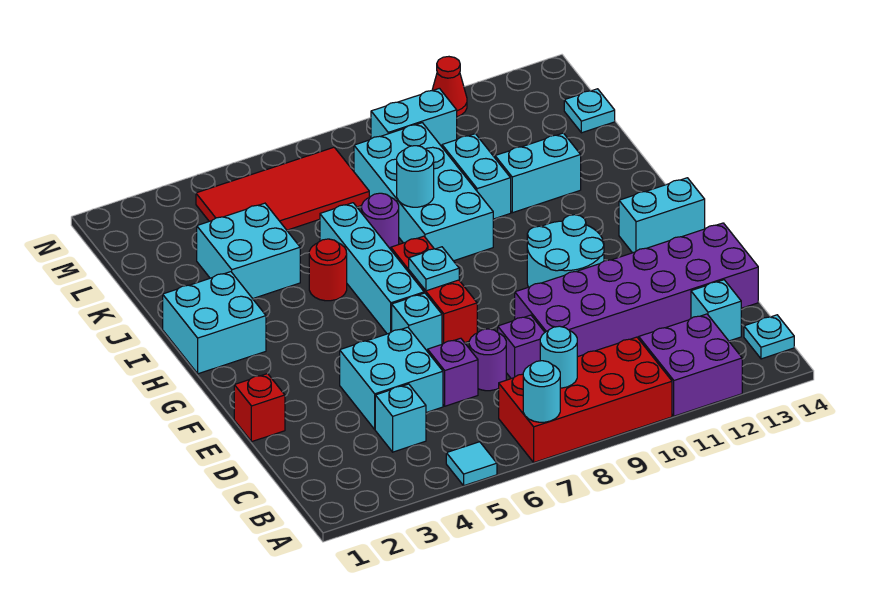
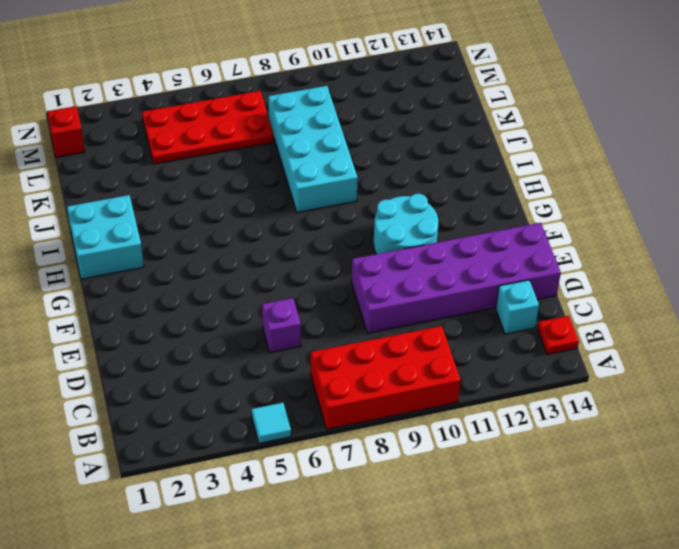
red plate B14 level 1 -> cyan plate B14 level 1
red plate L4:M7 level 1 -> red tile L4:M7 level 1
red brick M1 level 1 -> red brick E1 level 1
none -> purple brick A11:B12 level 1
none -> cyan brick C4 level 1
none -> cyan brick D4:E5 level 1
none -> purple round brick D7 level 1

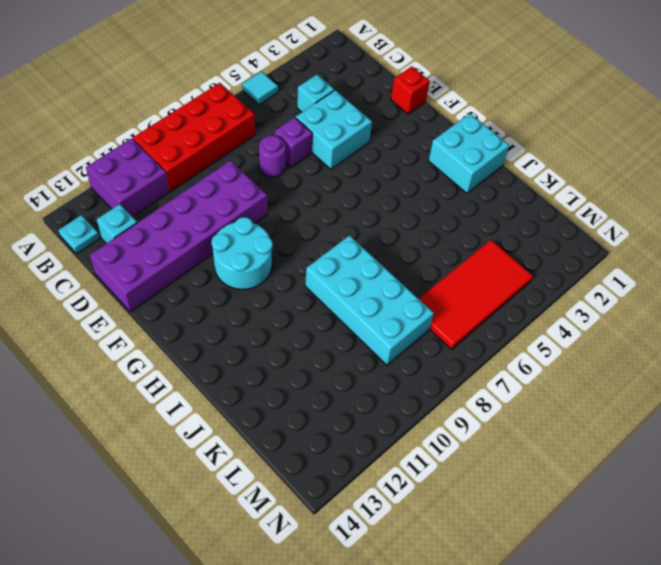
none -> purple brick D8 level 1
none -> cyan brick F6 level 1
none -> red brick F7:H7 level 1
none -> cyan brick G6:J6 level 1

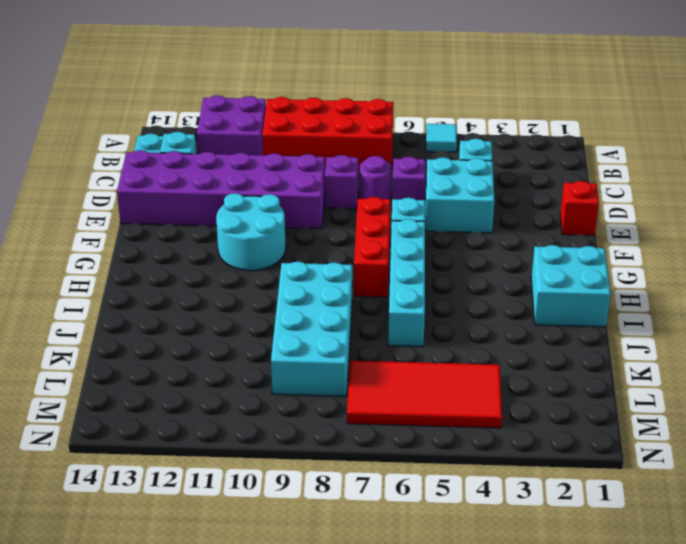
none -> cyan brick G13:G14 level 1
none -> red round brick I5 level 1
none -> cyan brick J3:K4 level 1
none -> purple round brick J7 level 1

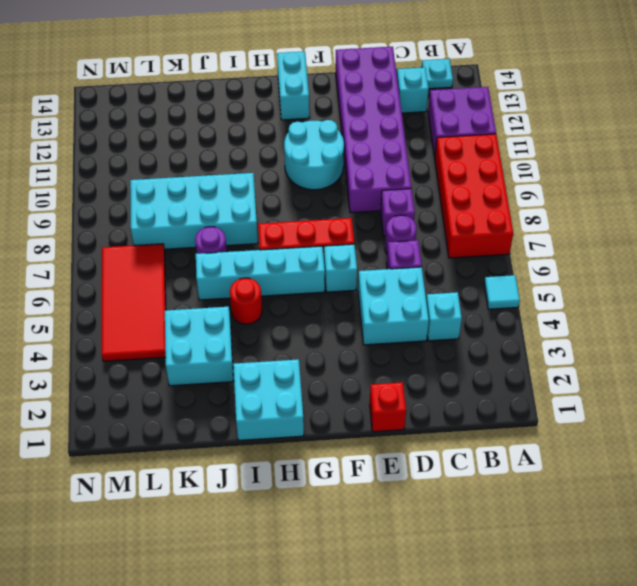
none -> cyan brick J10:K10 level 1
none -> cyan brick J11:J12 level 1
none -> cyan plate L14 level 1
none -> cyan brick M9:M10 level 1

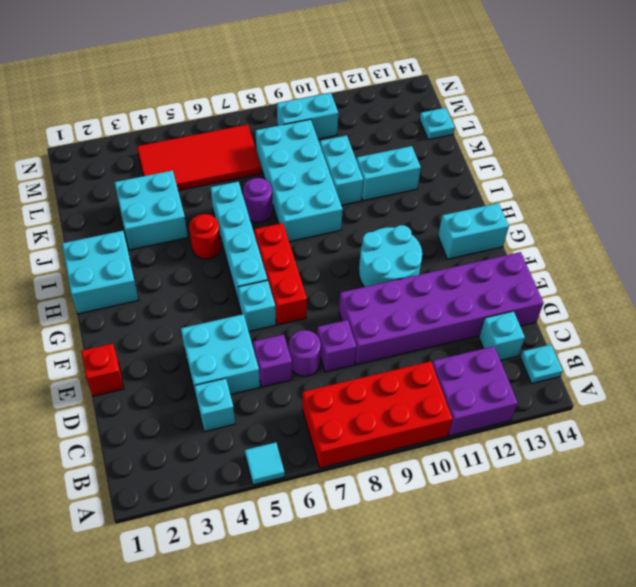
none -> red cone N11 level 1
none -> cyan round brick A7 level 2
none -> cyan round brick B8 level 2
none -> cyan plate G7 level 2

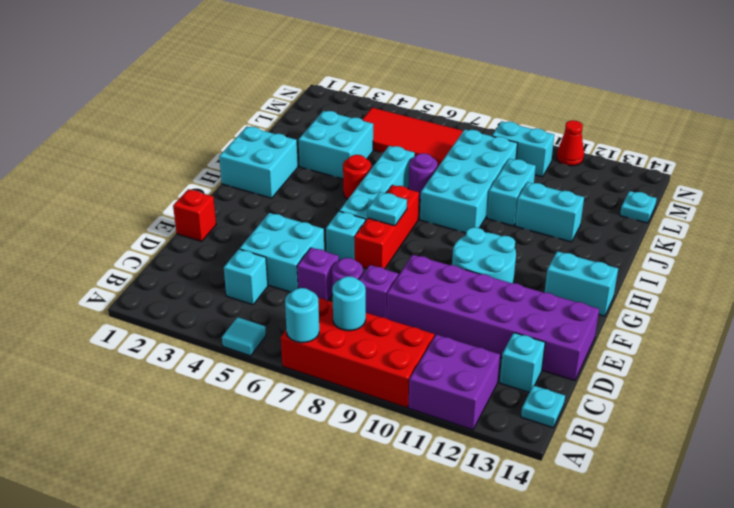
none -> cyan round brick J8 level 2

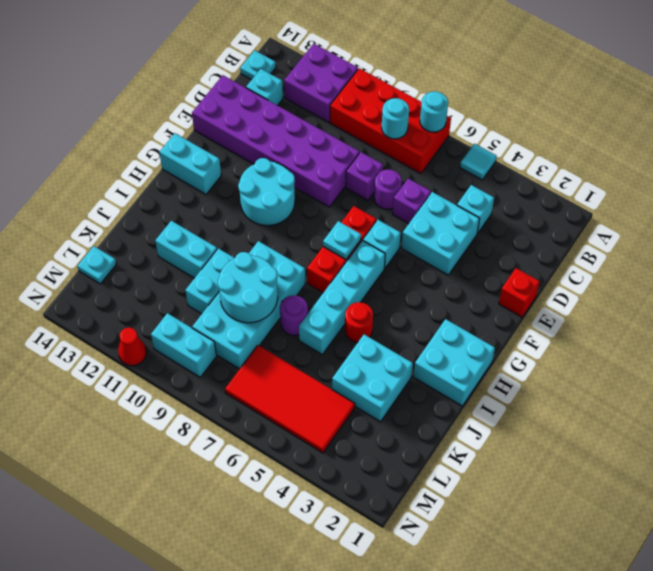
cyan round brick J8:K9 level 2 -> cyan round brick J8 level 2

